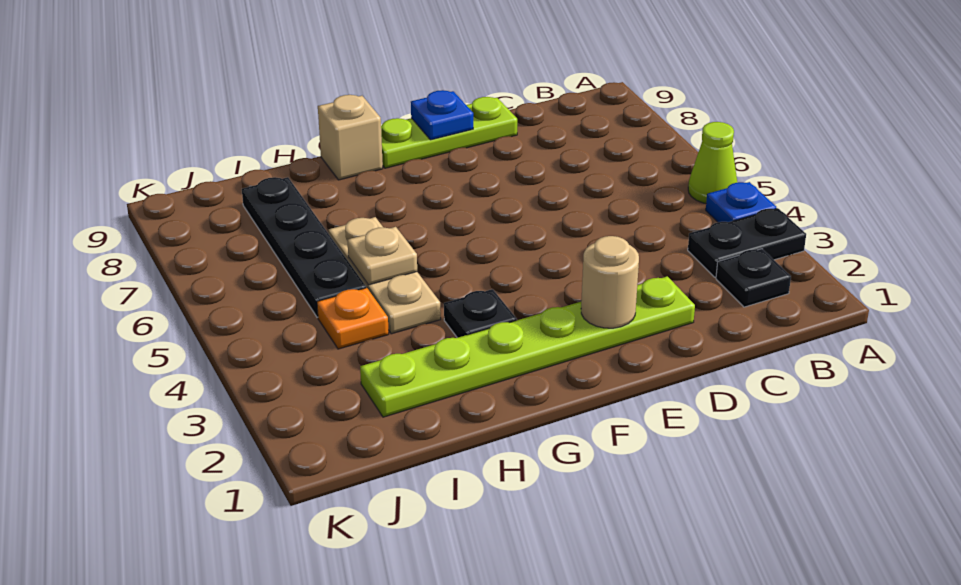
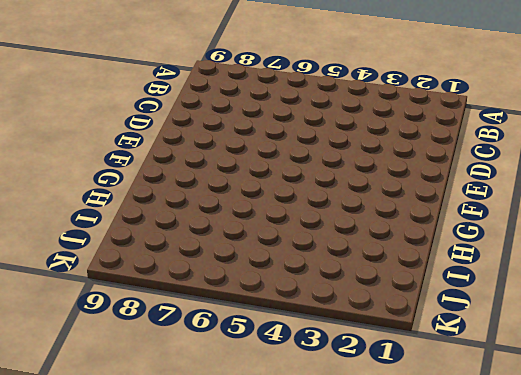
none -> black plate A3:B3 level 1
none -> blue plate A4 level 1
none -> lime cone A5 level 1

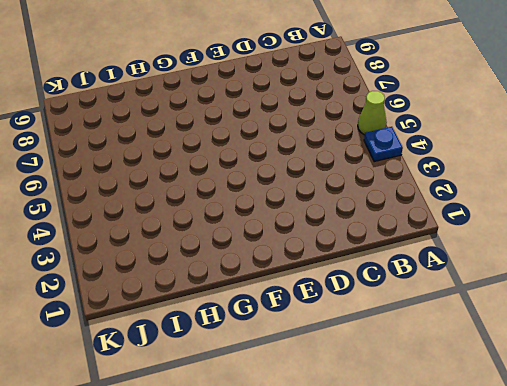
none -> black plate A3:B3 level 1
none -> black plate B2 level 1
none -> lime plate D2:I2 level 1

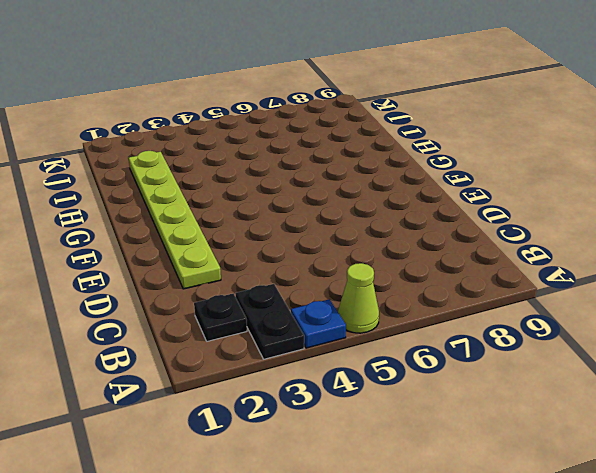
none -> lime plate D9:F9 level 1
none -> black plate G3 level 1
none -> tan brick G9 level 1

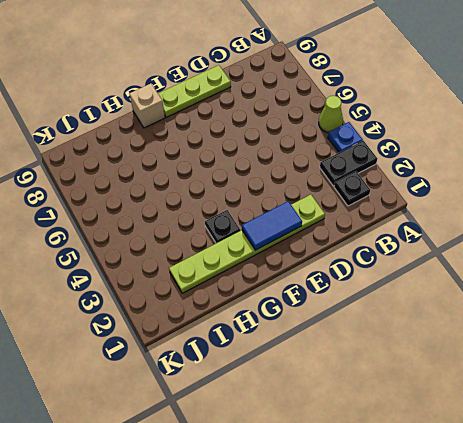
blue tile E2:F2 level 2 -> tan round brick E2 level 2
none -> tan plate H4:H6 level 1
none -> orange plate I4 level 1
none -> black plate I5:I8 level 1

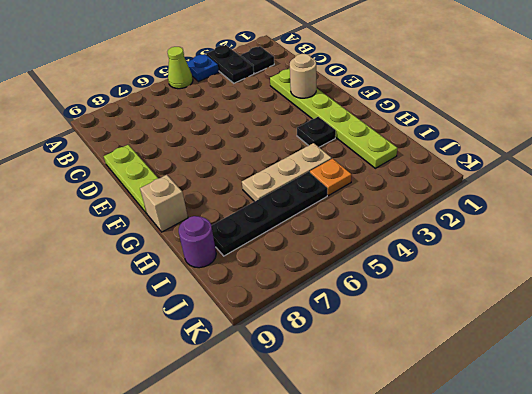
purple round brick I9 level 1 -> none
none -> blue plate E9 level 2
none -> tan plate H5 level 2

